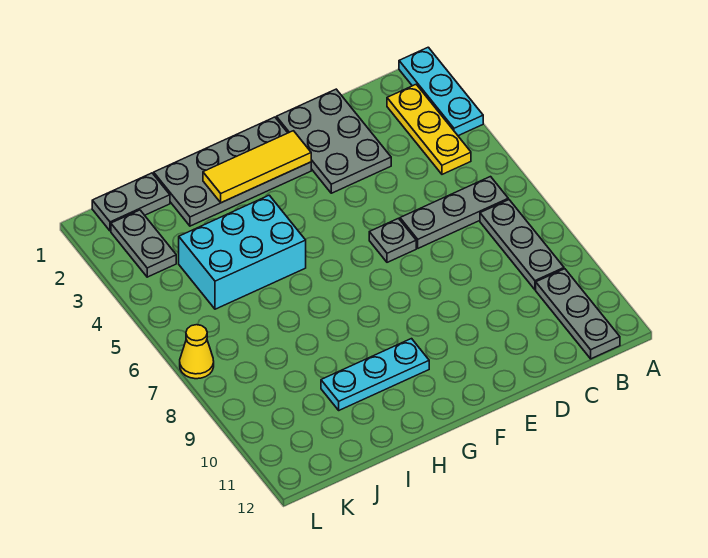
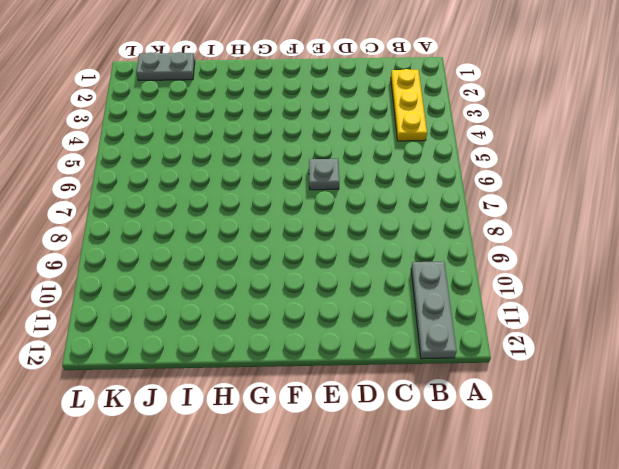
none -> cyan plate A1:A3 level 1
none -> grey plate B6:D6 level 1
none -> grey plate B7:B9 level 1

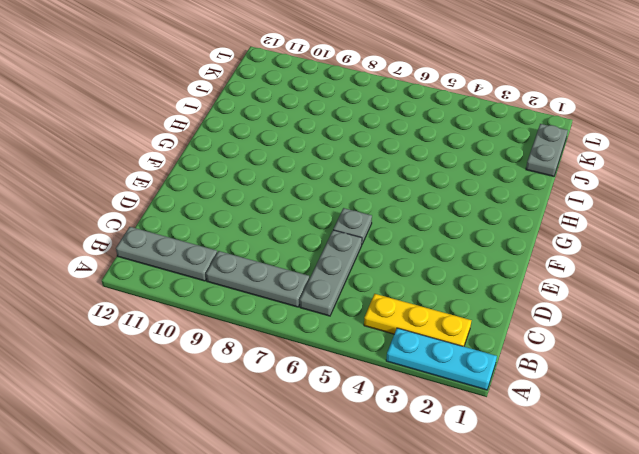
none -> grey plate D1:E3 level 1
none -> grey plate F1:I2 level 1
none -> cyan plate G10:I10 level 1

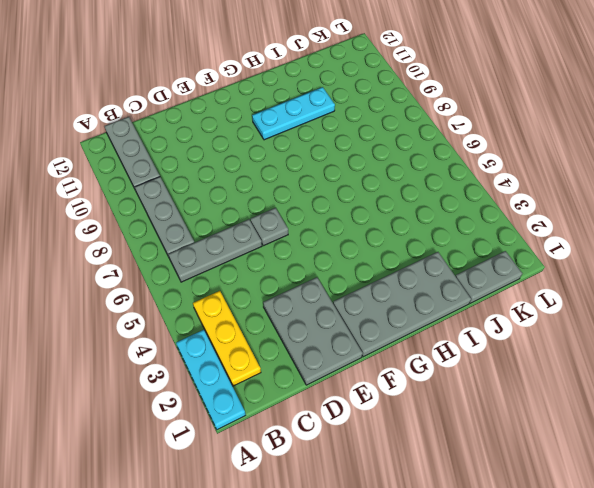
none -> cyan brick H4:J5 level 1
none -> grey plate K2:K3 level 1
none -> yellow cone L7 level 1

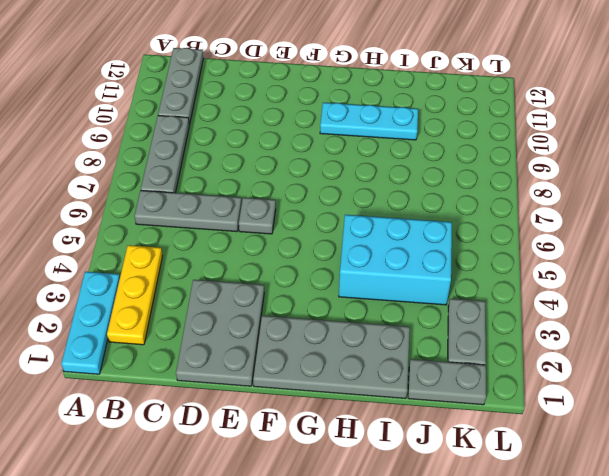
none -> yellow cone L7 level 1
none -> yellow tile F2:H2 level 2

